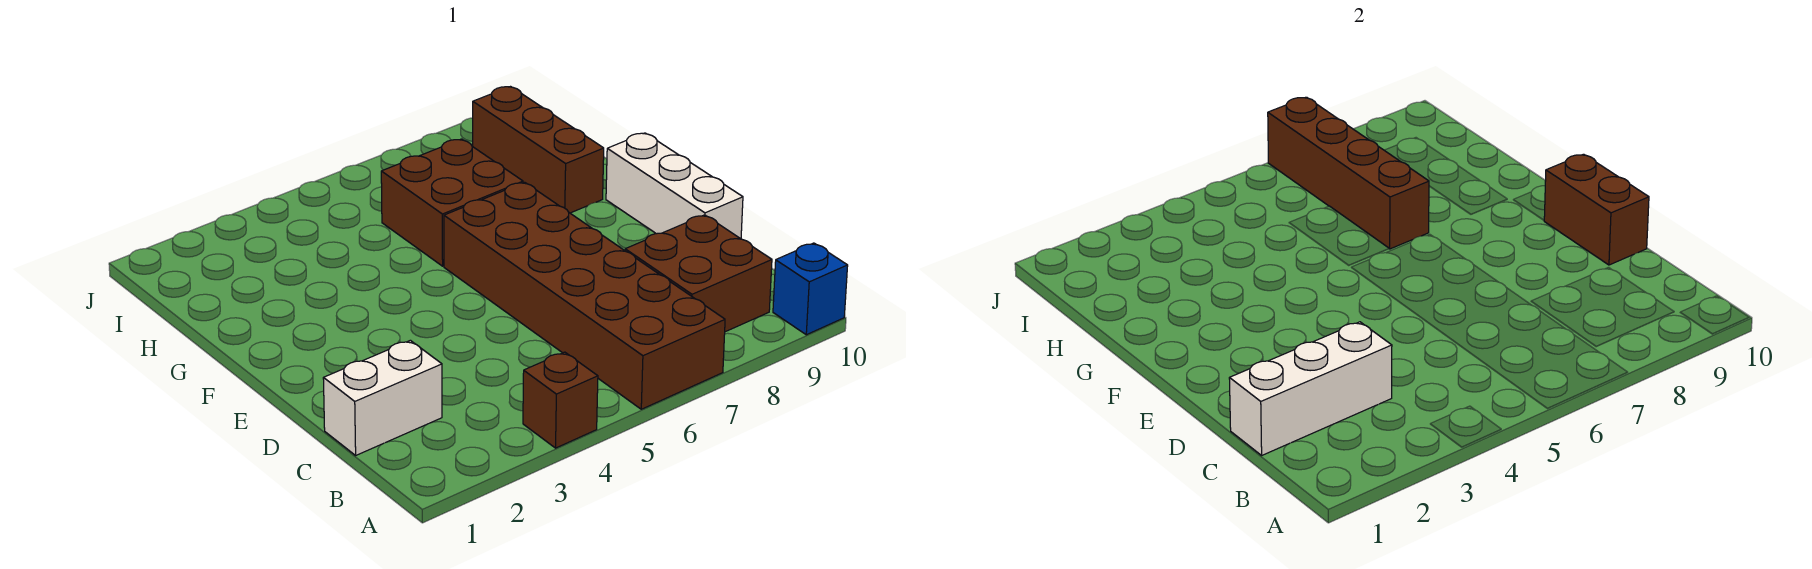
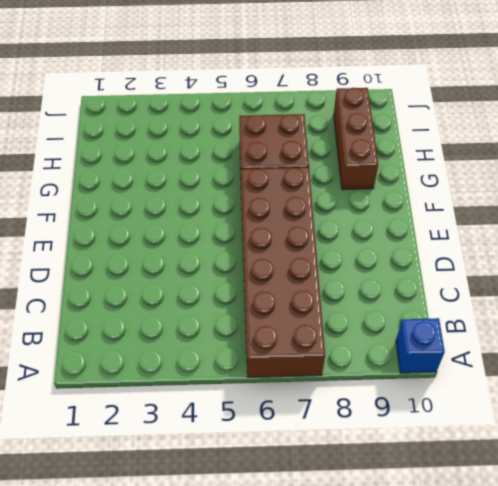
none -> brown brick A4 level 1
none -> brown brick B8:C9 level 1

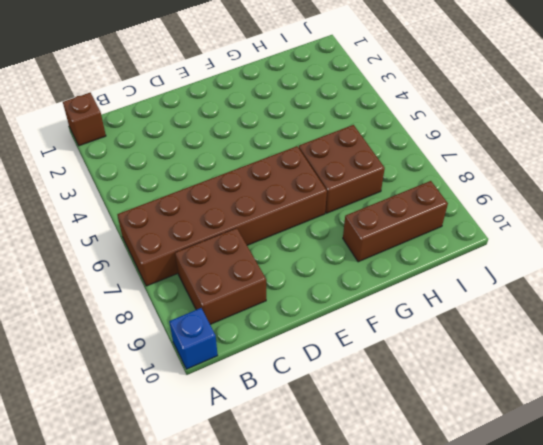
brown brick A1 level 1 -> brown brick A4 level 1
none -> white brick C1:C2 level 1
none -> white brick D10:F10 level 1

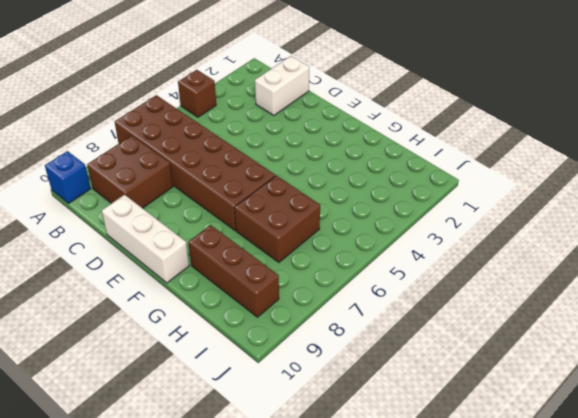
none -> white brick C1:C3 level 2
none -> brown brick D10:E10 level 2

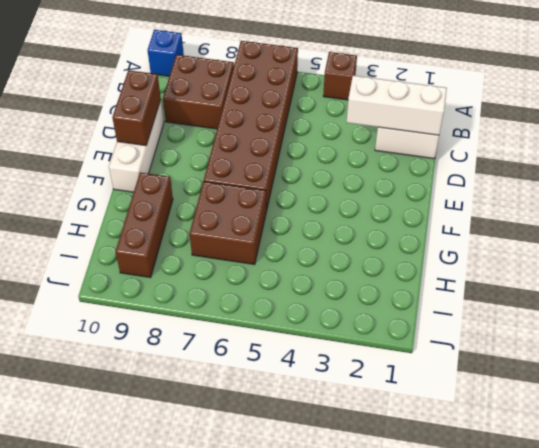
none -> brown brick G7:J7 level 2

